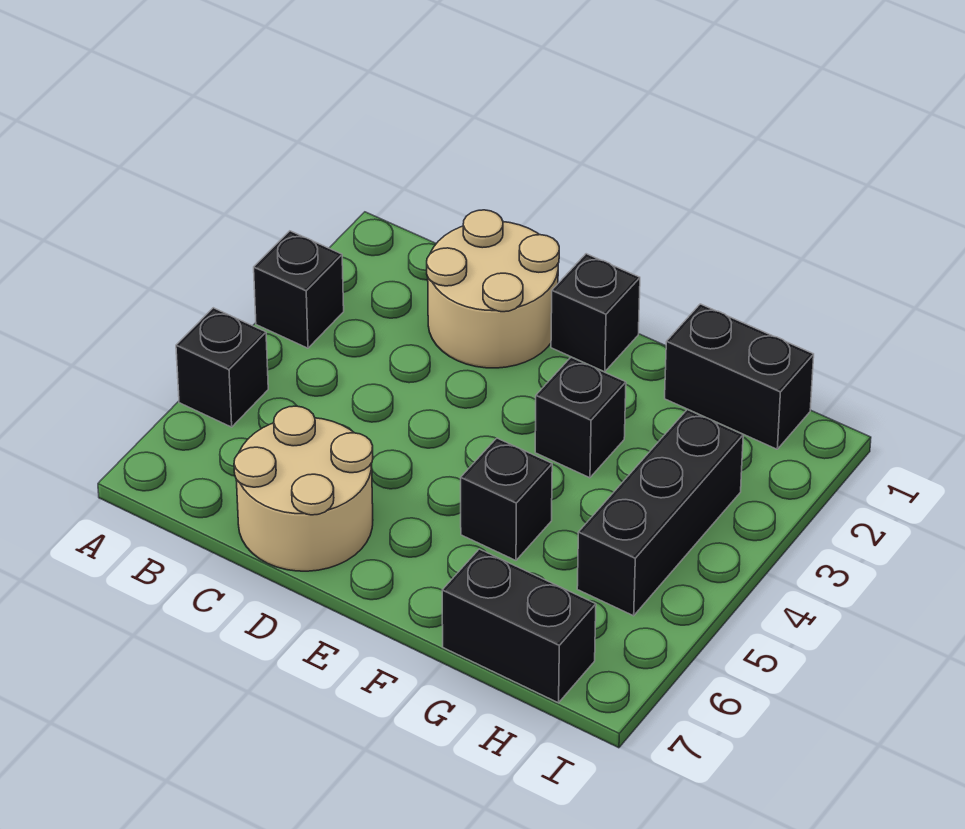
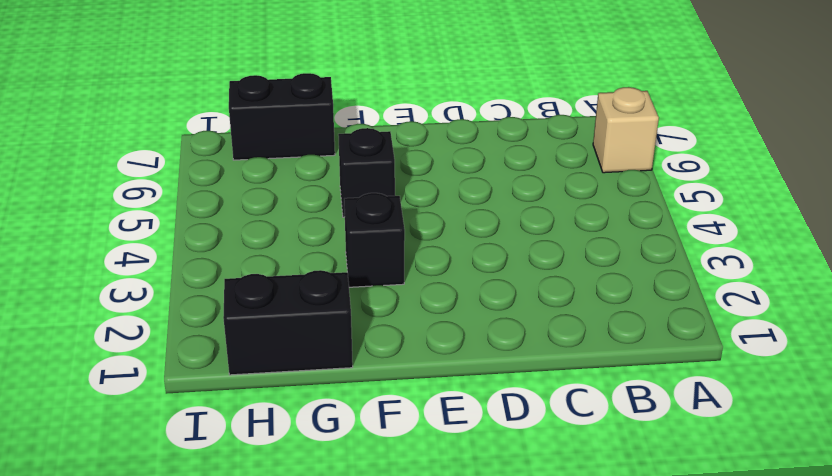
tan brick A6 level 1 -> none
none -> black brick A3 level 1
none -> black brick A5 level 1

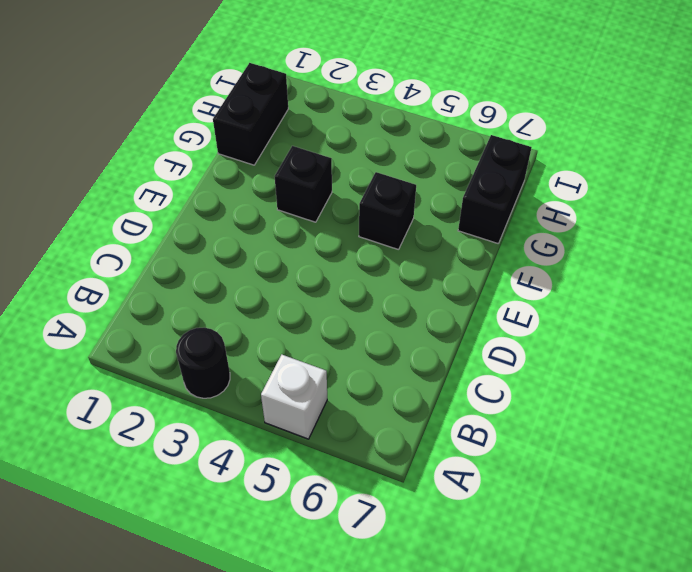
black round brick A3 level 1 -> black brick A3 level 1
white brick A5 level 1 -> black brick A5 level 1
none -> tan round brick C1:D2 level 1
none -> tan round brick C6:D7 level 1

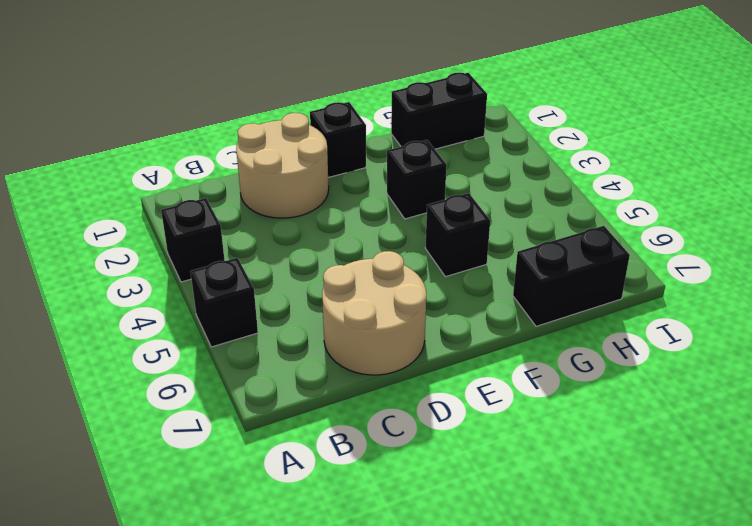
none -> black brick H3:H5 level 1

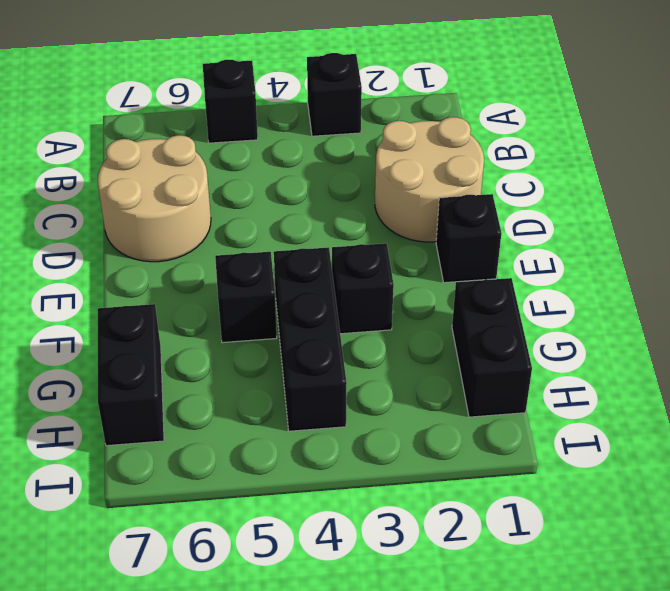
black brick F4:H4 level 1 -> black brick H3:H5 level 1

